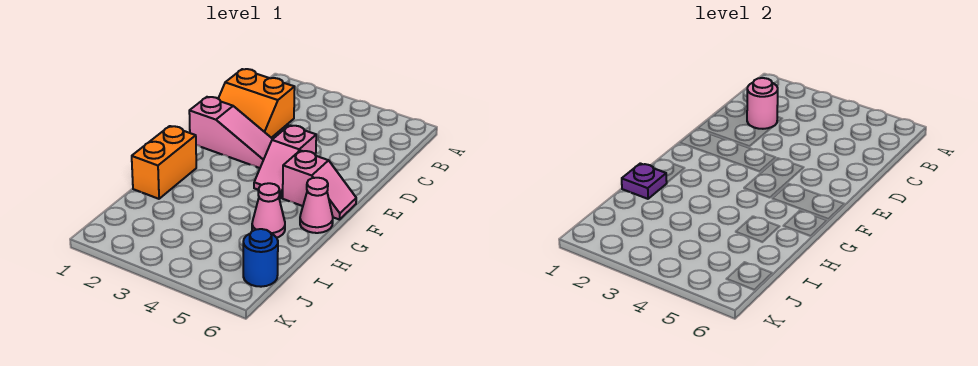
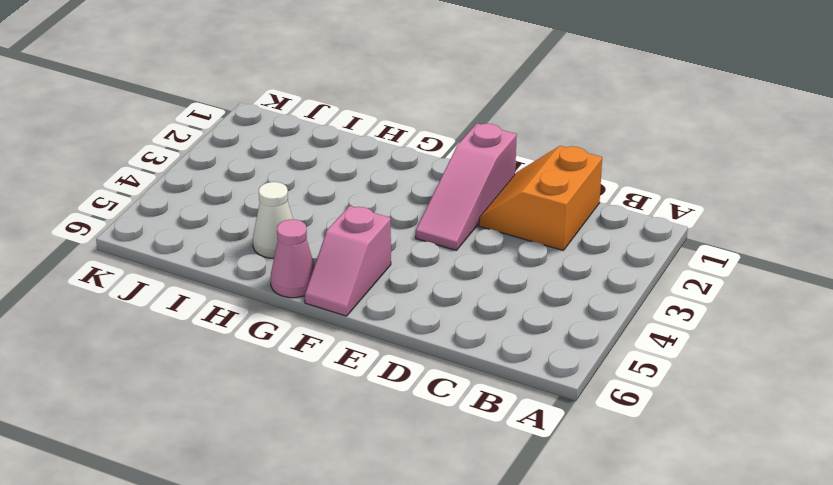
white cone H5 level 1 -> pink cone H5 level 1
none -> pink slope E4:F4 level 1 top E
none -> orange brick G1:H1 level 1

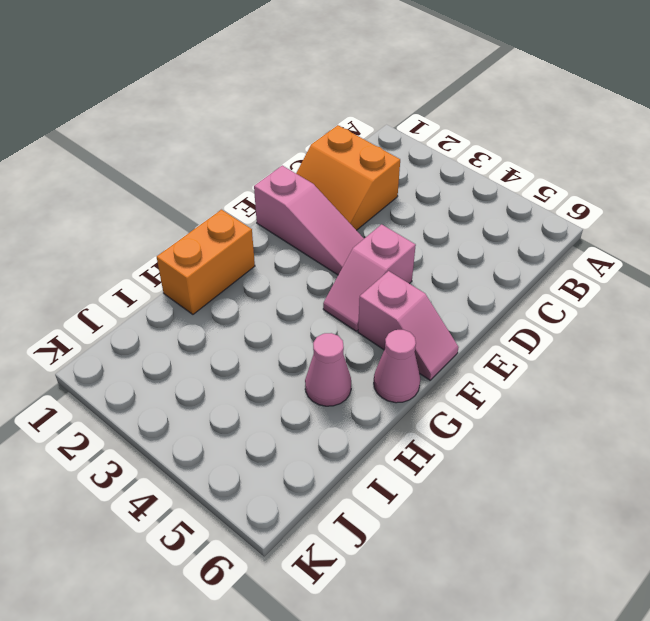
none -> blue round brick J6 level 1
none -> pink round brick C2 level 2

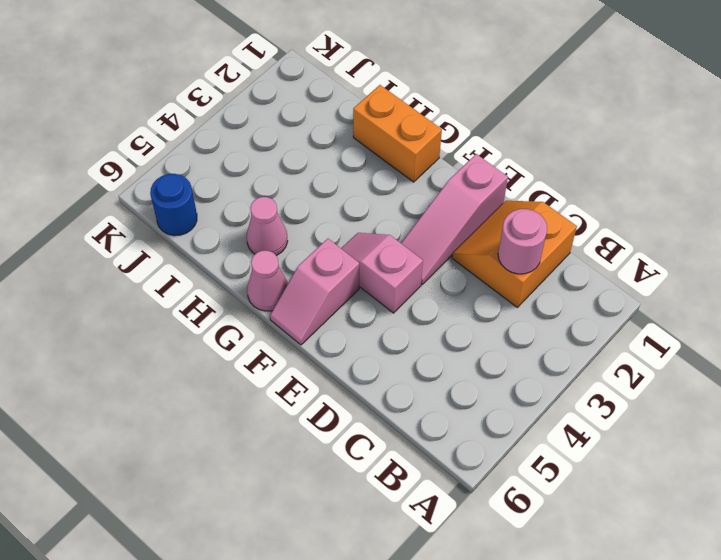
none -> purple plate H1 level 2

